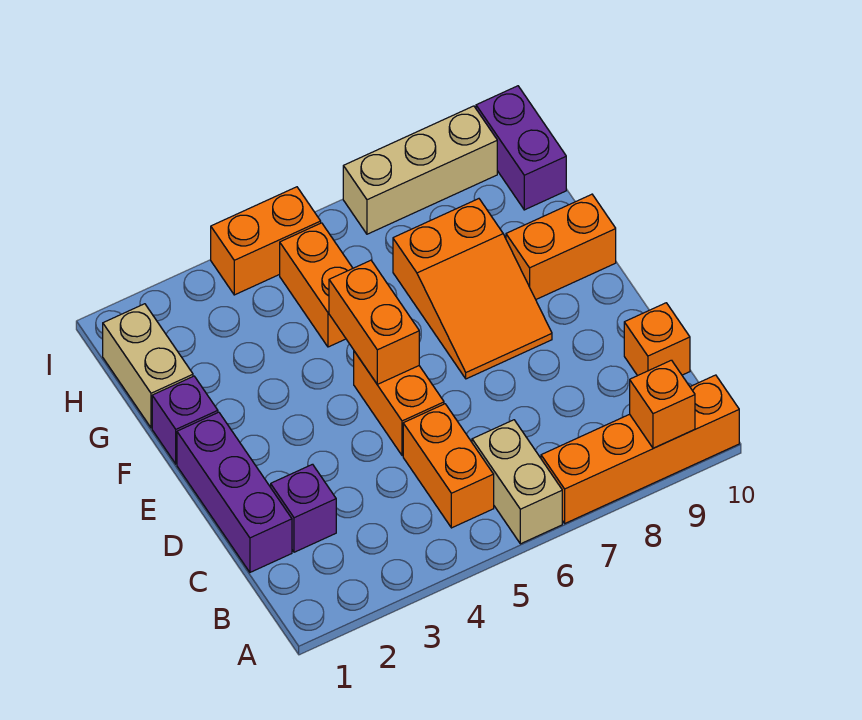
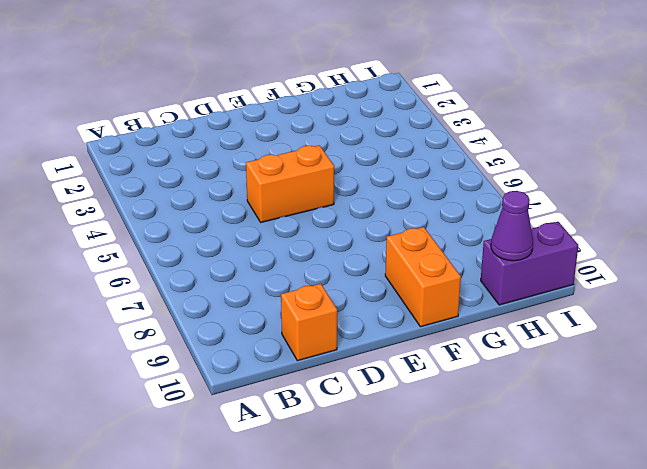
purple cone H10 level 2 -> none
none -> tan brick A6:B6 level 1
none -> orange brick A7:A10 level 1
none -> orange brick B5:C5 level 1

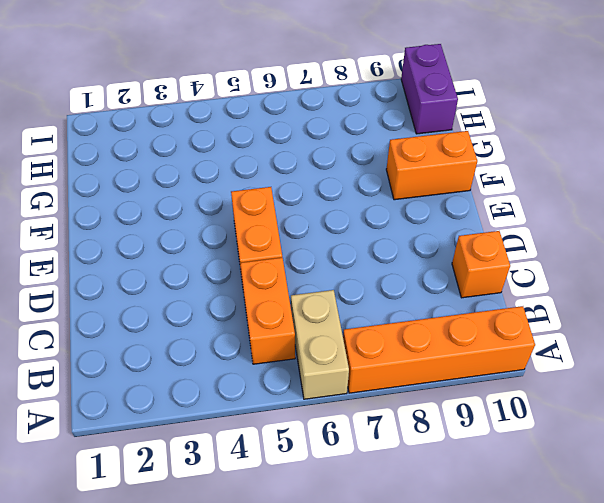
none -> purple brick C1:E1 level 1
none -> purple brick C2 level 1
none -> orange slope E7:G8 level 1 top G

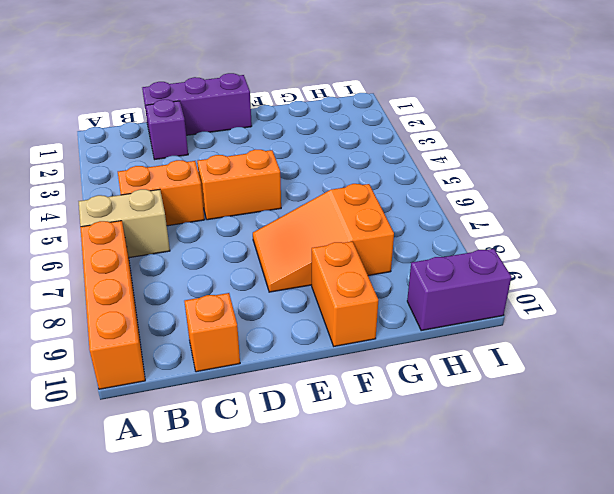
none -> purple brick F1 level 1
none -> tan brick G1:H1 level 1
none -> orange brick G5:H5 level 1

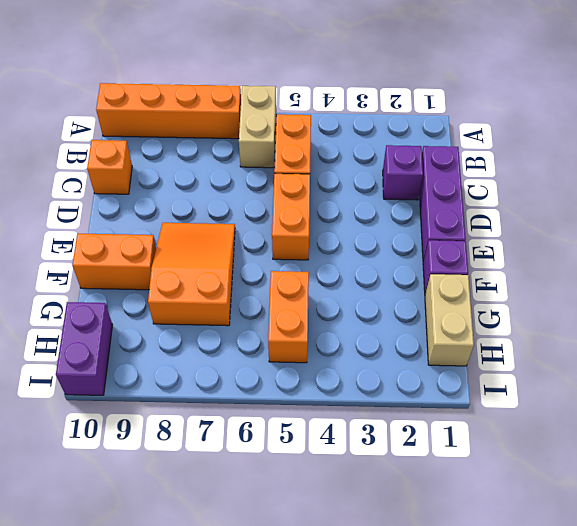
none -> orange brick I4:I5 level 1
none -> tan brick I7:I9 level 1
none -> orange brick A9 level 2

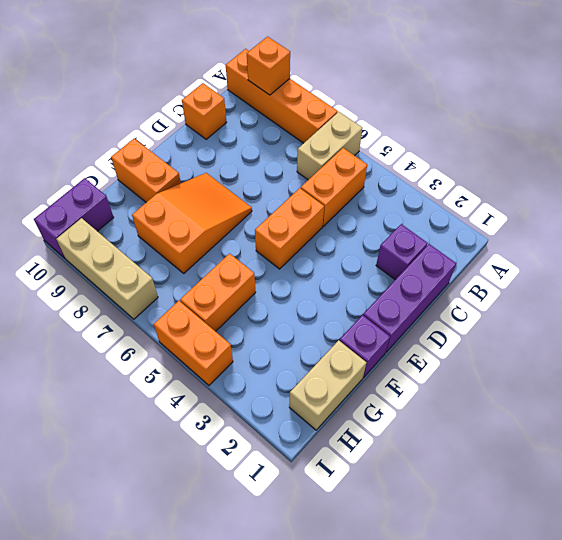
none -> orange brick E5:F5 level 2

